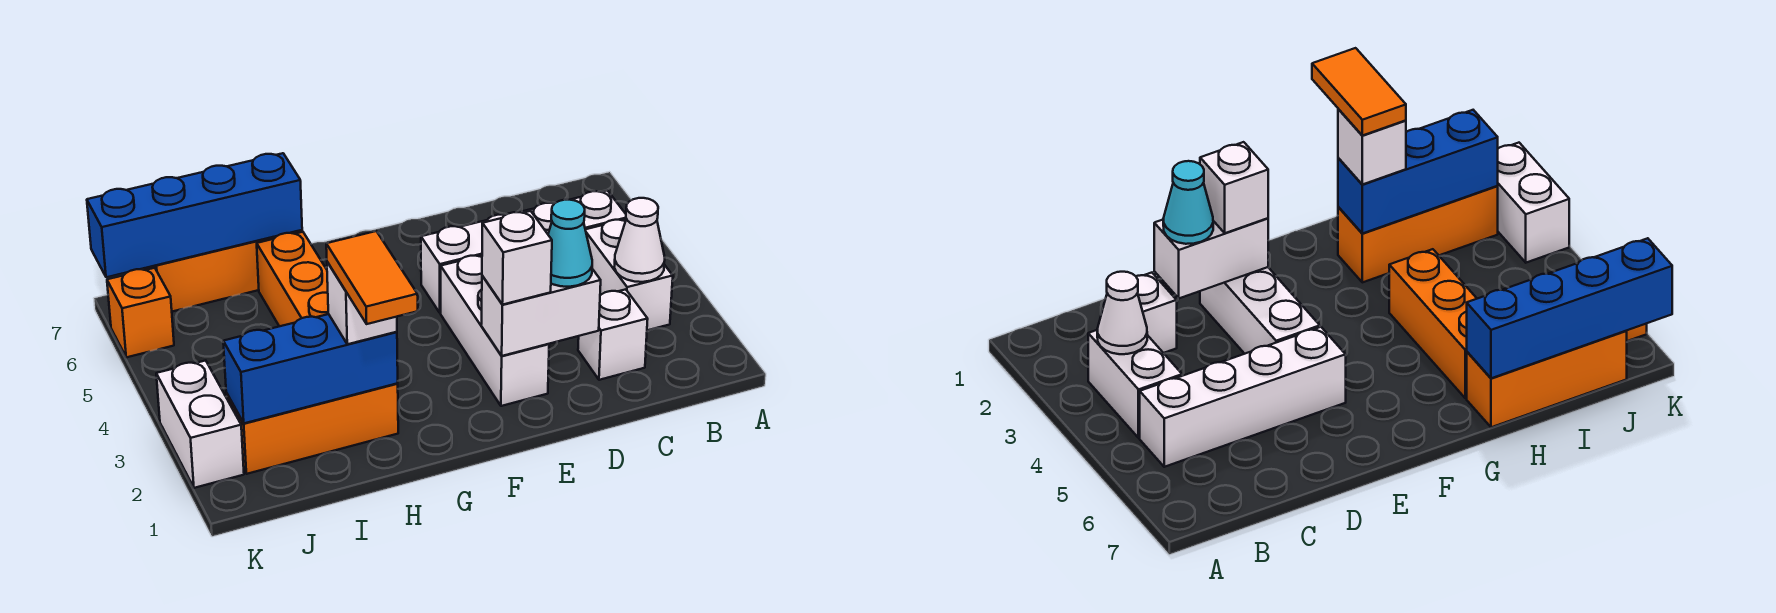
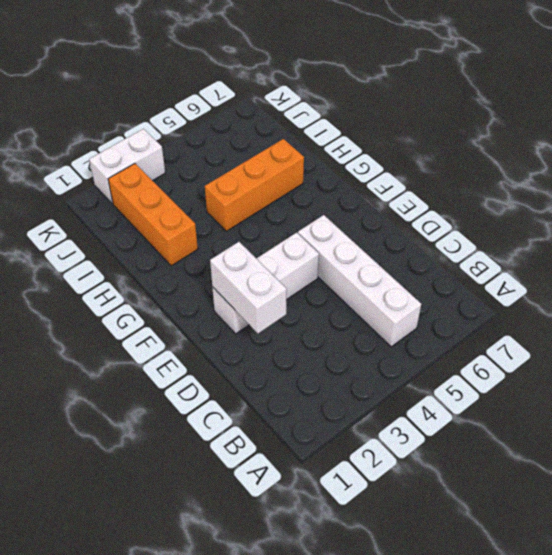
none -> white brick B3:B4 level 1
none -> white brick C2 level 1
none -> orange brick H7:J7 level 1

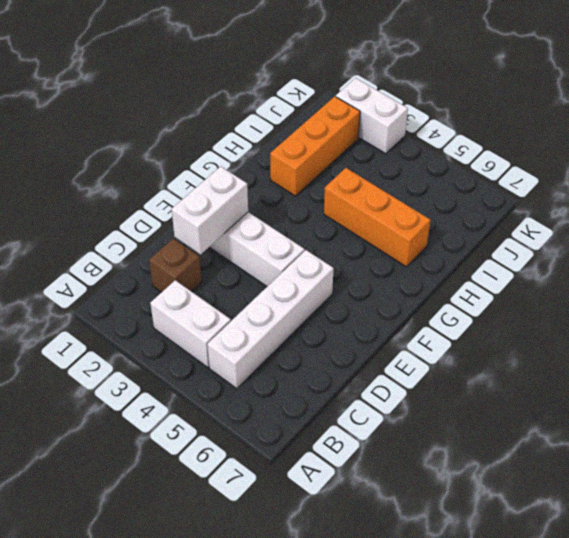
brown brick C2 level 1 -> white brick C2 level 1
none -> orange brick H7:J7 level 1
none -> orange brick K6 level 1
none -> white cone B3 level 2

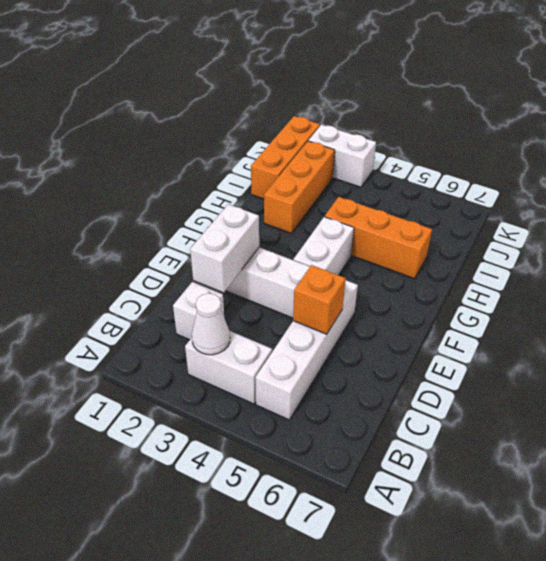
orange brick D5 level 2 -> orange brick K6 level 1
white brick F4:G4 level 1 -> none
orange brick I1:K1 level 1 -> orange brick H7:J7 level 1
none -> blue brick H2:J2 level 2
none -> blue brick H7:K7 level 2
none -> cyan cone D2 level 3

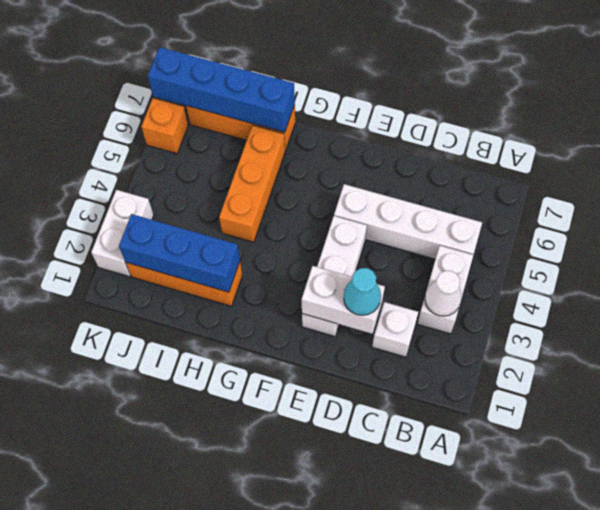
none -> white brick E2 level 3
none -> white brick H2 level 3
none -> orange tile H1:H2 level 4

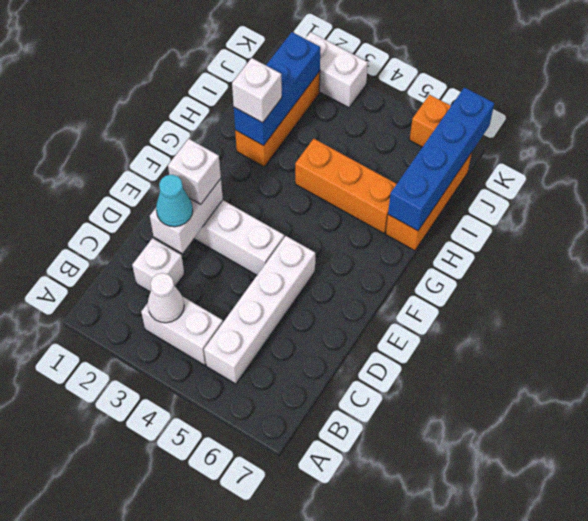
none -> orange tile H1:H2 level 4

